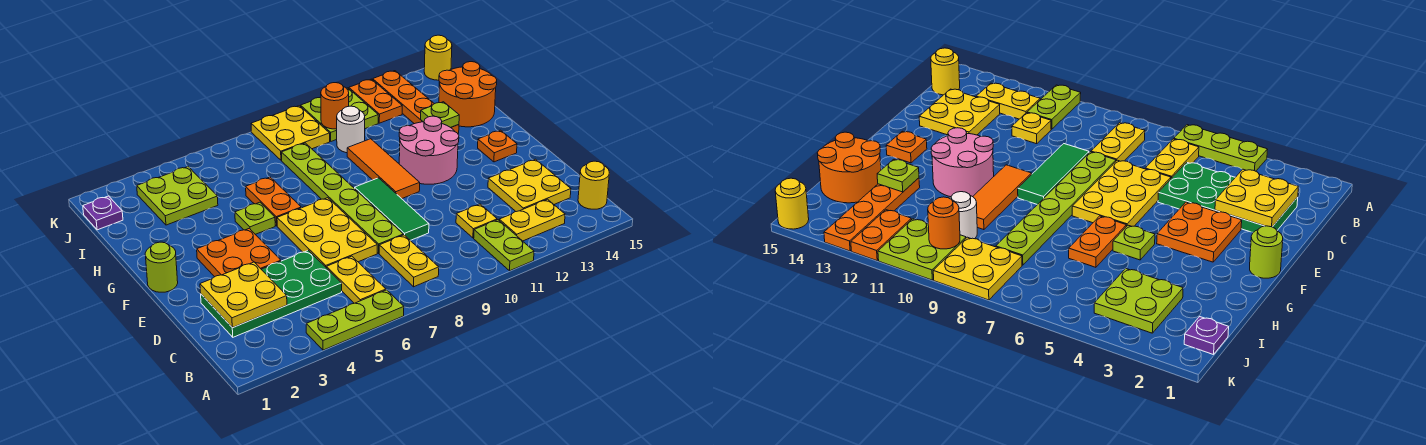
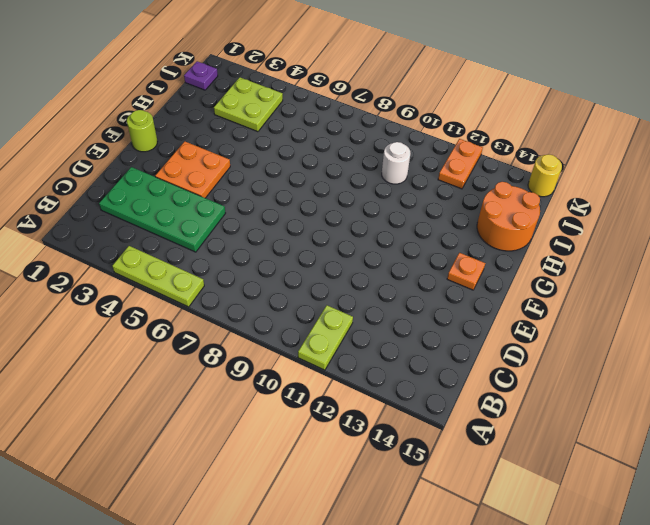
none -> yellow plate B6:C6 level 1
none -> yellow plate B8:C8 level 1
none -> yellow plate B12:B13 level 1
none -> yellow round brick B15 level 1

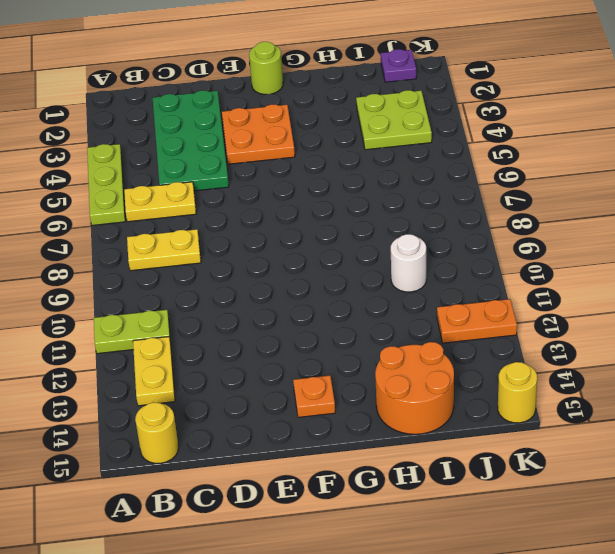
none -> yellow plate C11 level 1
none -> yellow plate C13:D14 level 1
none -> yellow plate D6:F7 level 1
none -> lime plate D8:I8 level 1

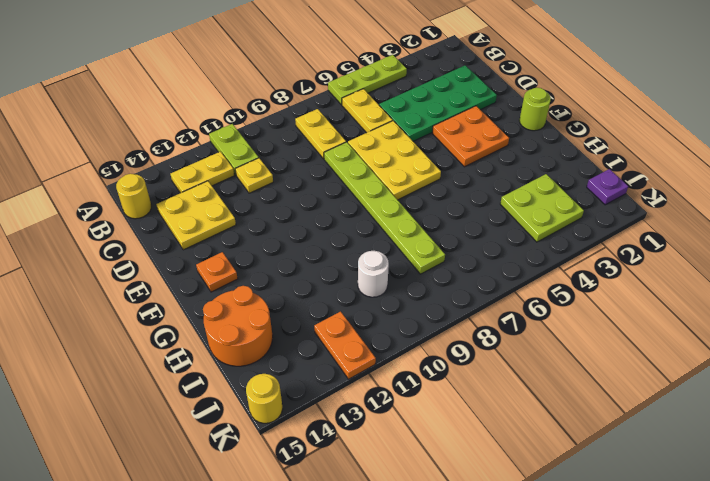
none -> green tile D9:F9 level 1
none -> orange tile F10:H10 level 1
none -> pink round brick F11:G12 level 1
none -> lime plate G5 level 1

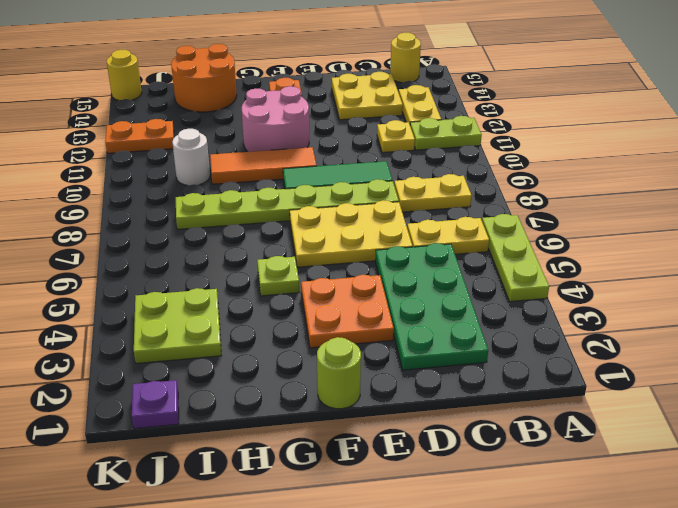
none -> orange plate G6:H6 level 1
none -> orange plate H13:K13 level 1
none -> yellow plate J8:K9 level 1
none -> lime plate J10:K11 level 1

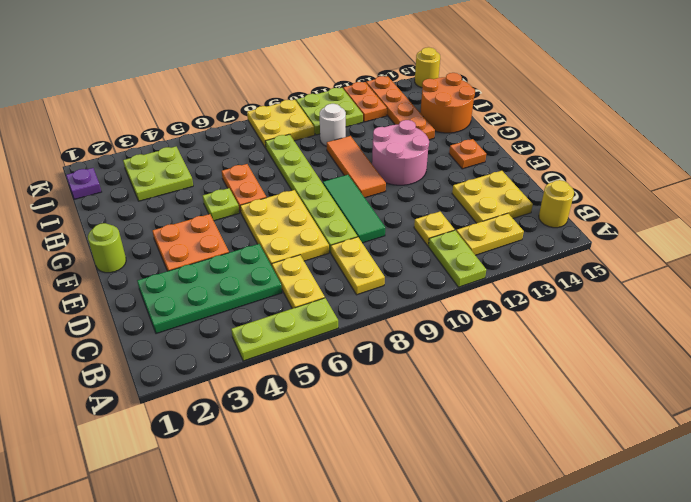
none -> yellow plate C2:D3 level 2
none -> lime plate H13 level 2
none -> orange round brick J10 level 2

